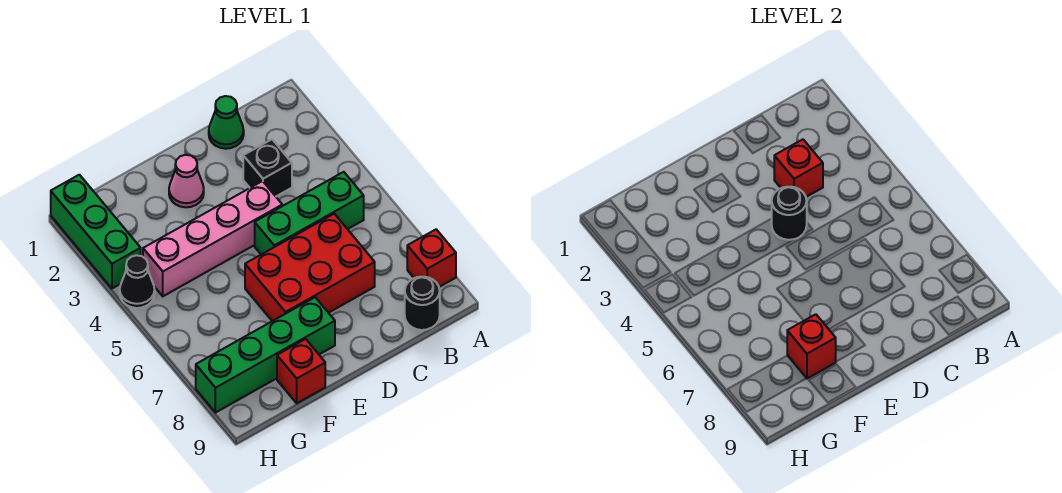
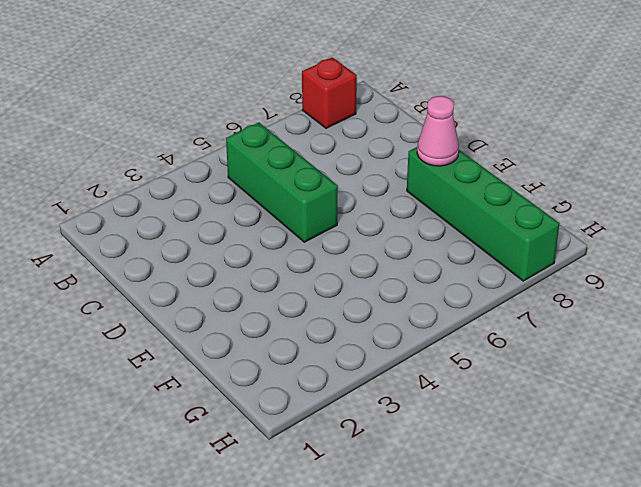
pink cone E8 level 2 -> pink cone E2 level 1
none -> black round brick B9 level 1
none -> green cone C1 level 1
none -> black brick C3 level 1

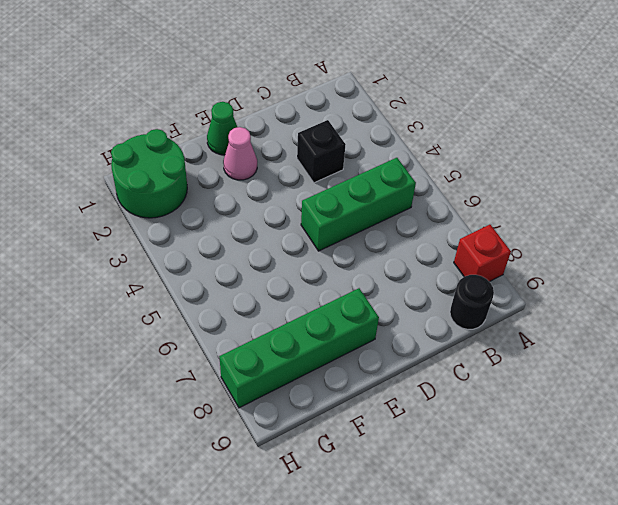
green cone E1 level 1 -> green cone C1 level 1
green round brick G1:H2 level 1 -> green brick H1:H3 level 1
none -> red brick C6:E7 level 1
none -> pink brick D4:G4 level 1
none -> red brick F9 level 1

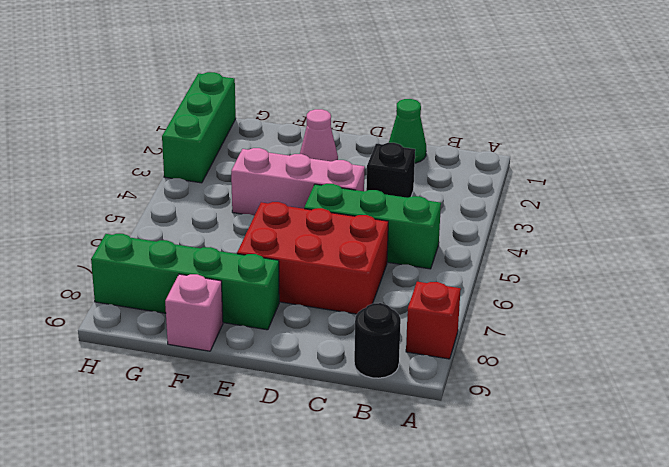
pink brick D4:F4 level 1 -> pink brick D4:G4 level 1
pink brick F9 level 1 -> red brick F9 level 1
none -> black cone H4 level 1
none -> red brick C3 level 2
none -> black round brick D4 level 2

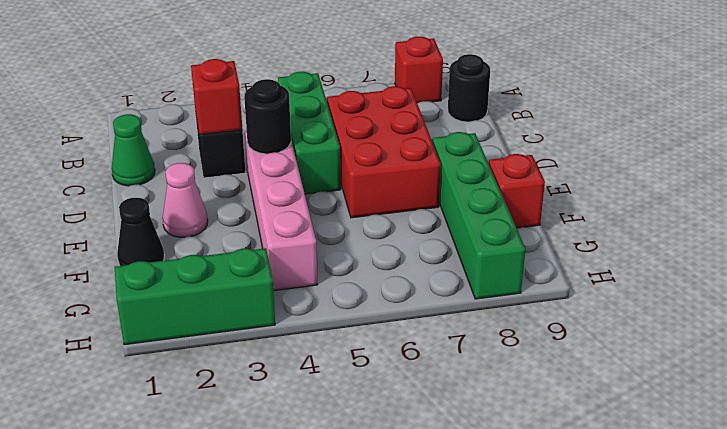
black cone F1 level 1 -> black cone H4 level 1
none -> red brick F8 level 2

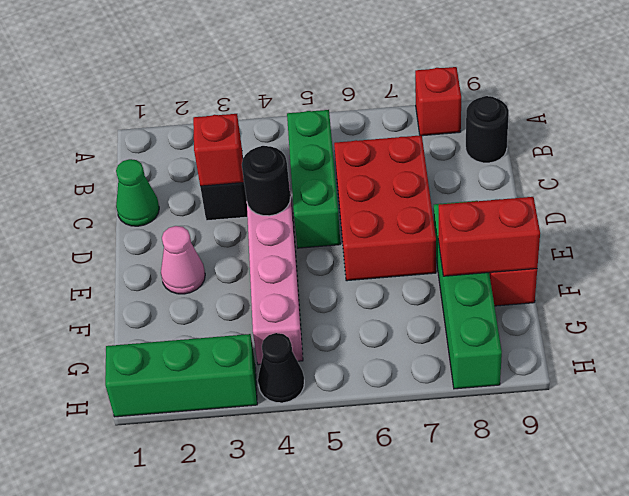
red brick F8:F9 level 2 -> red brick F8 level 2

